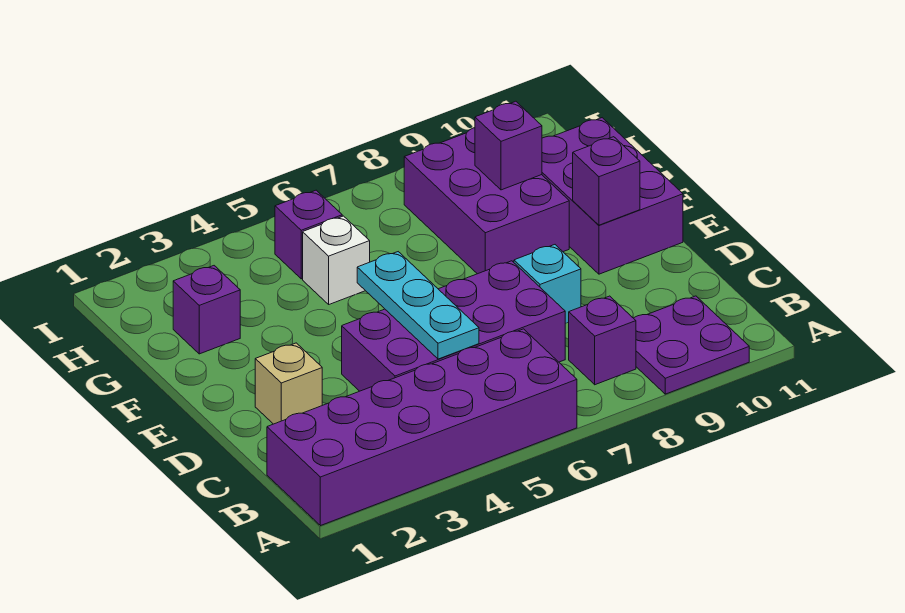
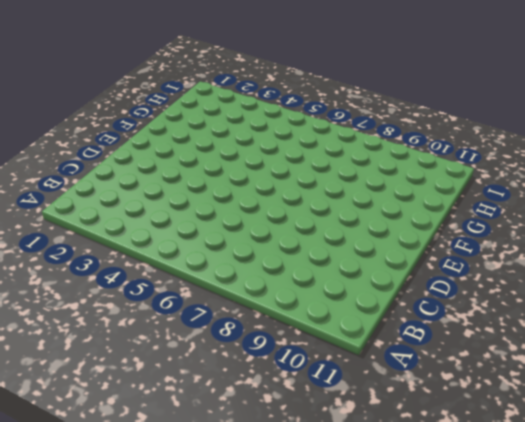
none -> purple brick A1:B6 level 1
none -> purple plate A9:B10 level 1
none -> purple brick B8 level 1

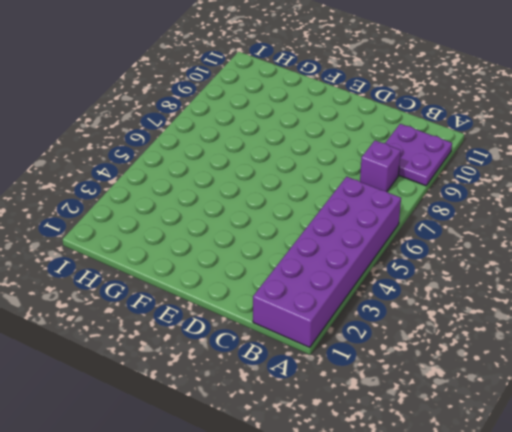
none -> purple brick C4:D7 level 1
none -> tan brick D2 level 1
none -> cyan brick D8 level 1

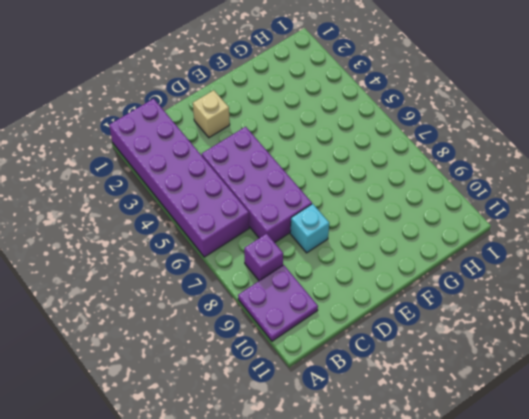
none -> purple brick E10:G11 level 1
none -> purple brick F8:H9 level 1
none -> purple brick G2 level 1

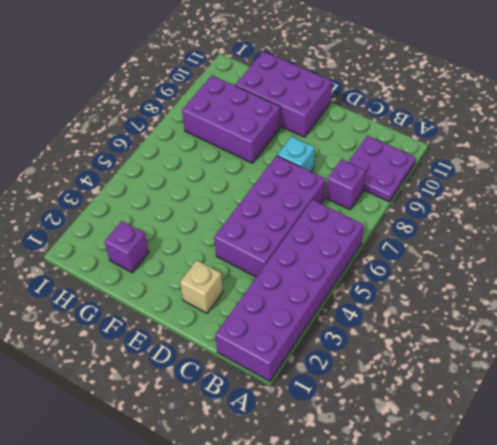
none -> white brick G5 level 1
none -> purple brick H5 level 1
none -> cyan plate C5:E5 level 2

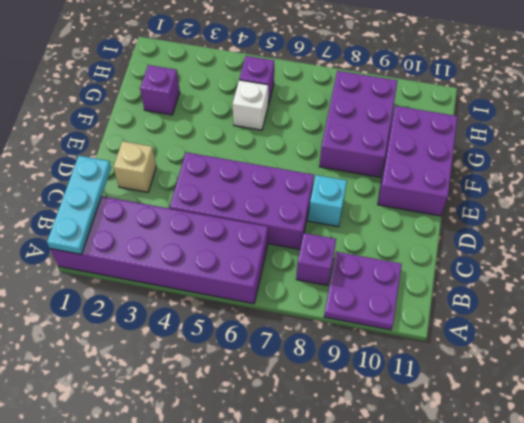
cyan plate A1:C1 level 2 -> cyan plate C5:E5 level 2
none -> purple brick E10 level 2
none -> purple brick G9 level 2

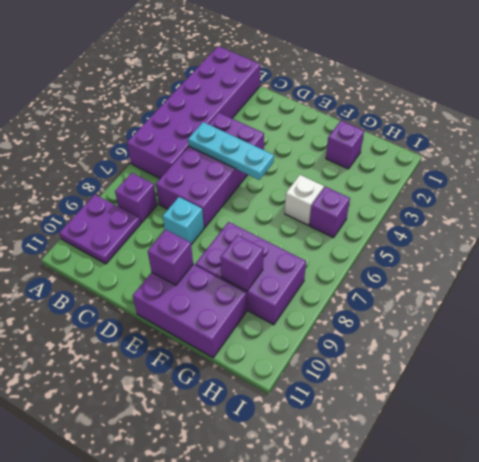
none -> tan brick D2 level 1

